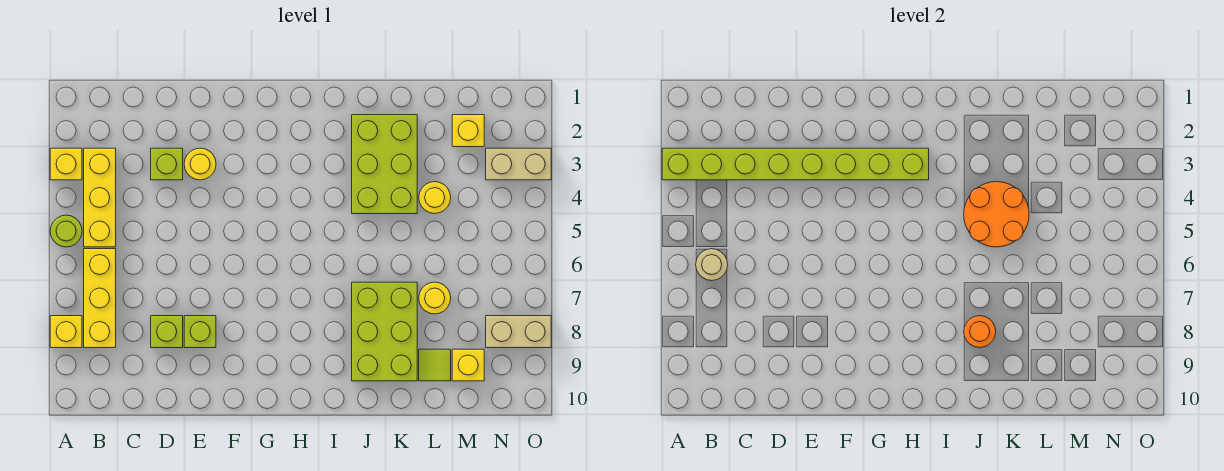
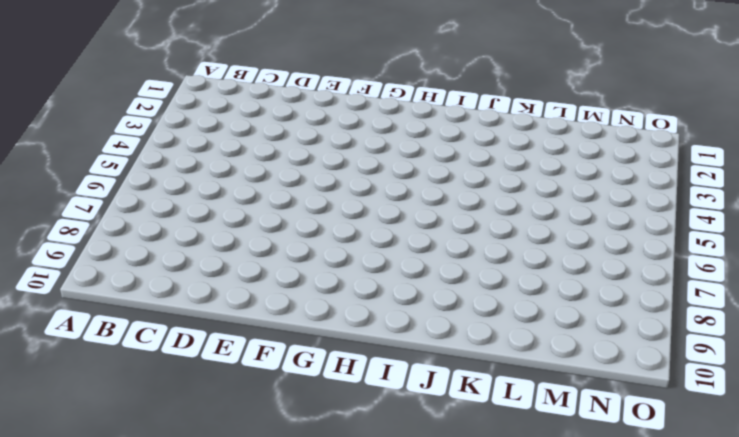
none -> yellow brick A3 level 1
none -> lime round brick A5 level 1
none -> yellow brick A8 level 1

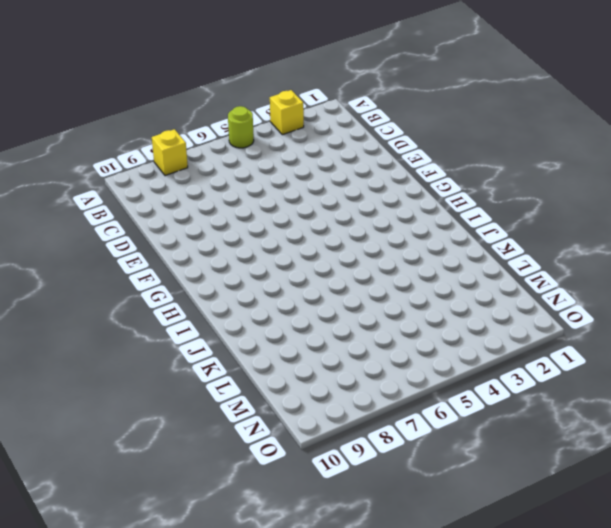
none -> yellow brick B3:B5 level 1
none -> yellow brick B6:B8 level 1
none -> lime brick D3 level 1

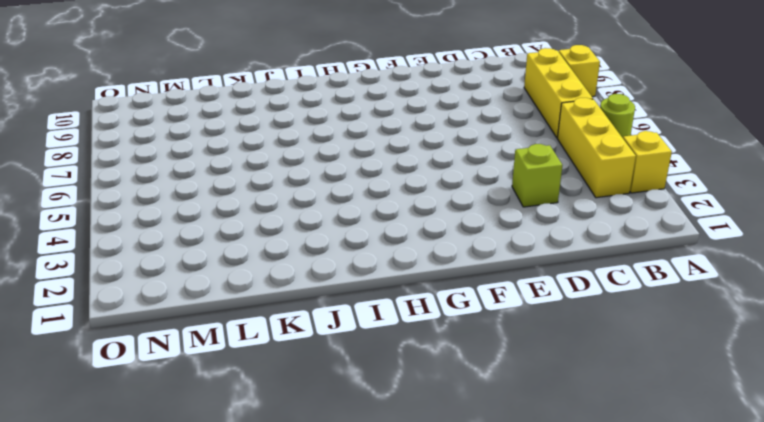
none -> lime brick D8 level 1
none -> yellow round brick E3 level 1
none -> lime brick E8 level 1

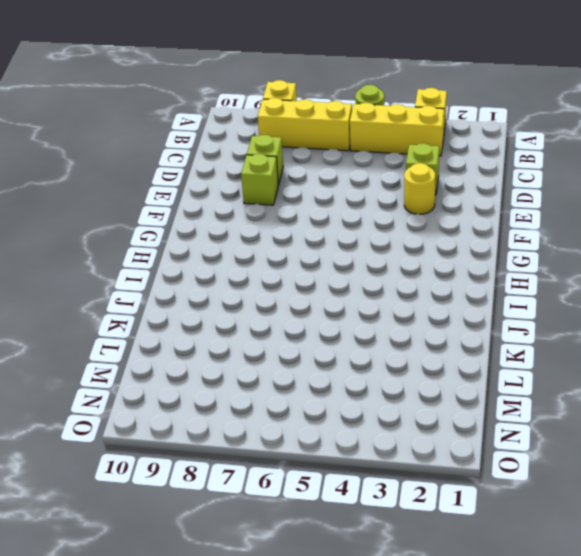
none -> lime brick J2:K4 level 1
none -> lime brick J7:K9 level 1
none -> yellow round brick L4 level 1

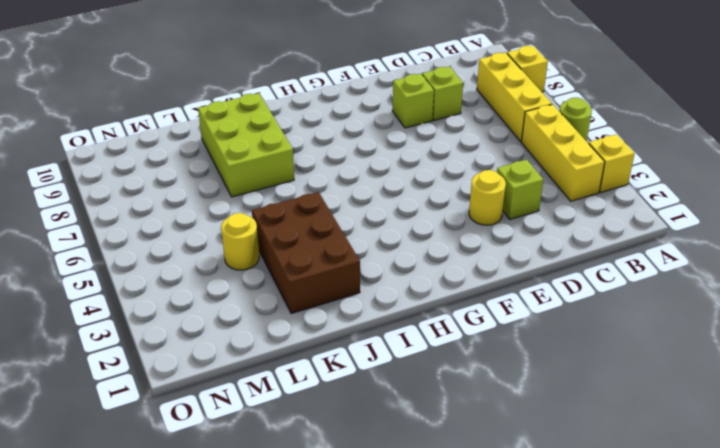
brown brick J2:K4 level 1 -> lime brick J2:K4 level 1
none -> yellow round brick L7 level 1
none -> lime tile L9 level 1
none -> yellow brick M2 level 1

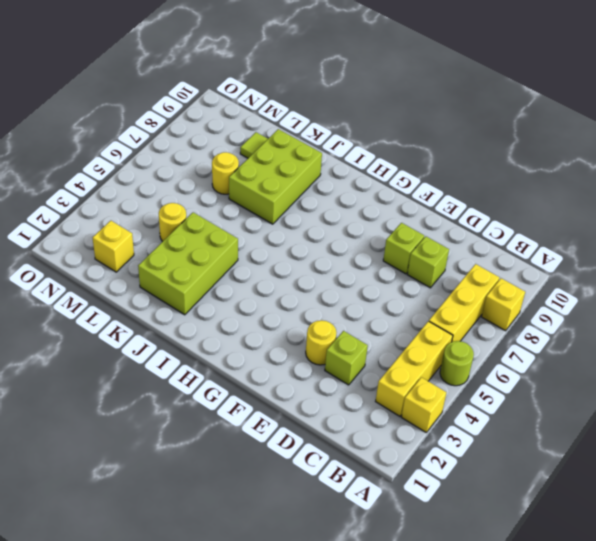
none -> yellow brick M9 level 1
none -> tan brick N3:O3 level 1
none -> tan brick N8:O8 level 1

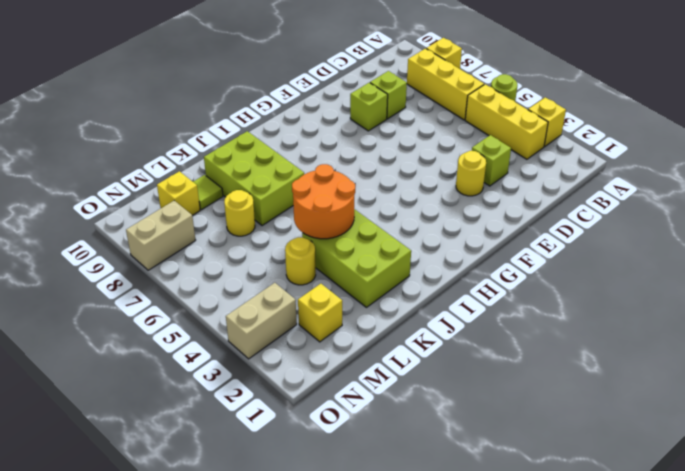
none -> lime brick A3:H3 level 2
none -> tan round brick B6 level 2
none -> orange round brick J8 level 2

